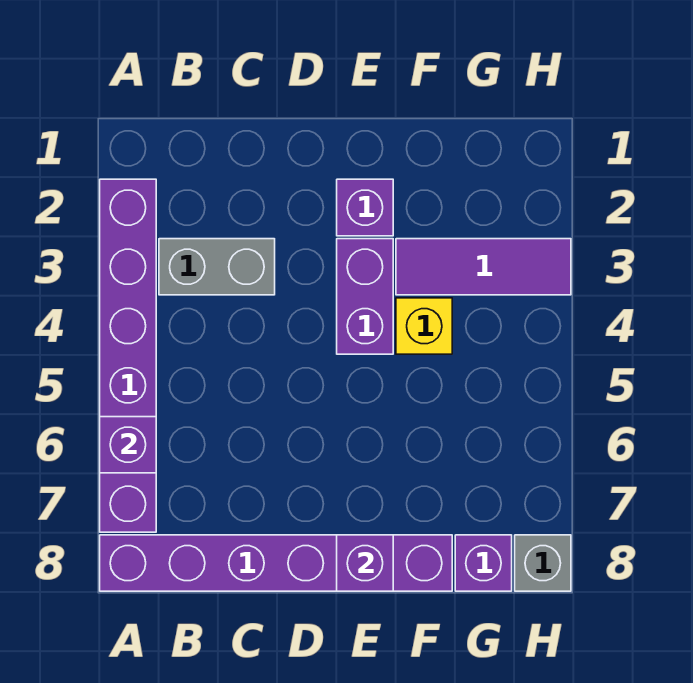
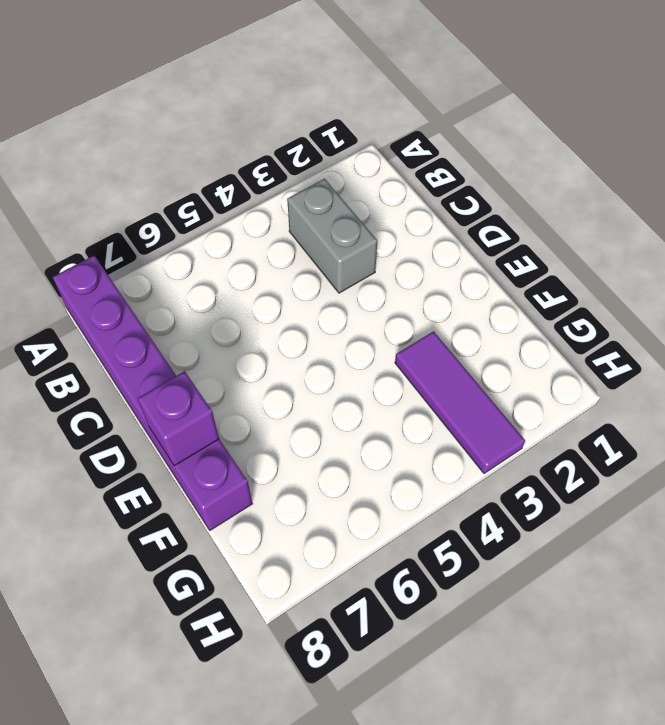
none -> purple brick A2:A7 level 1
none -> purple brick E2 level 1

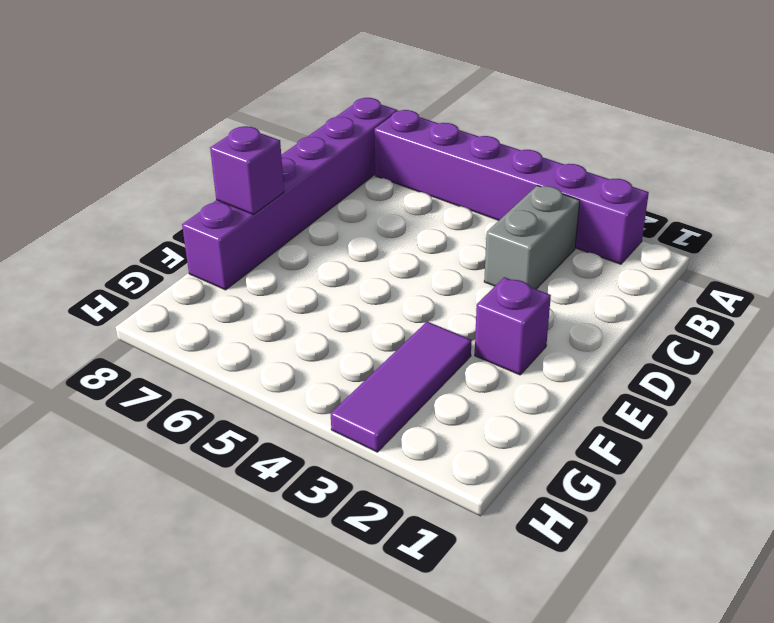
none -> purple brick E3:E4 level 1
none -> yellow brick F4 level 1

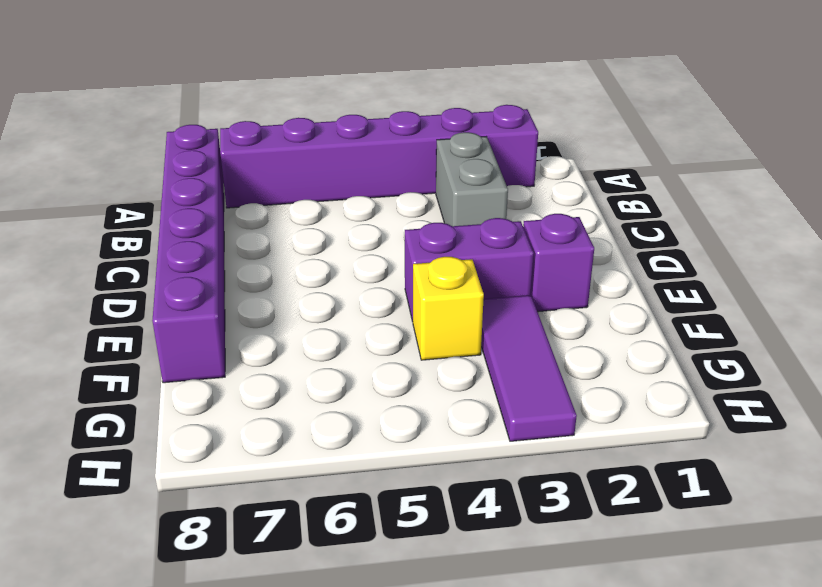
none -> purple brick G8 level 1
none -> grey brick H8 level 1

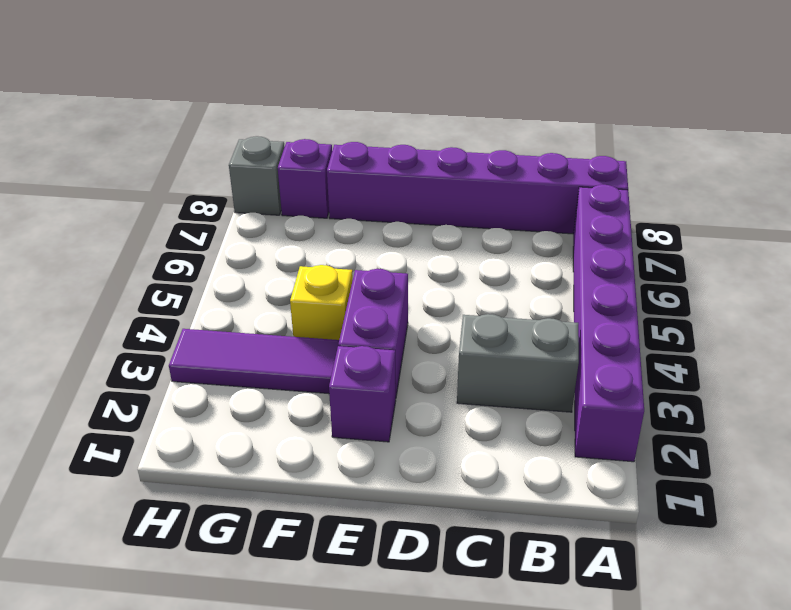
none -> purple brick A6 level 2
none -> purple brick E8 level 2

